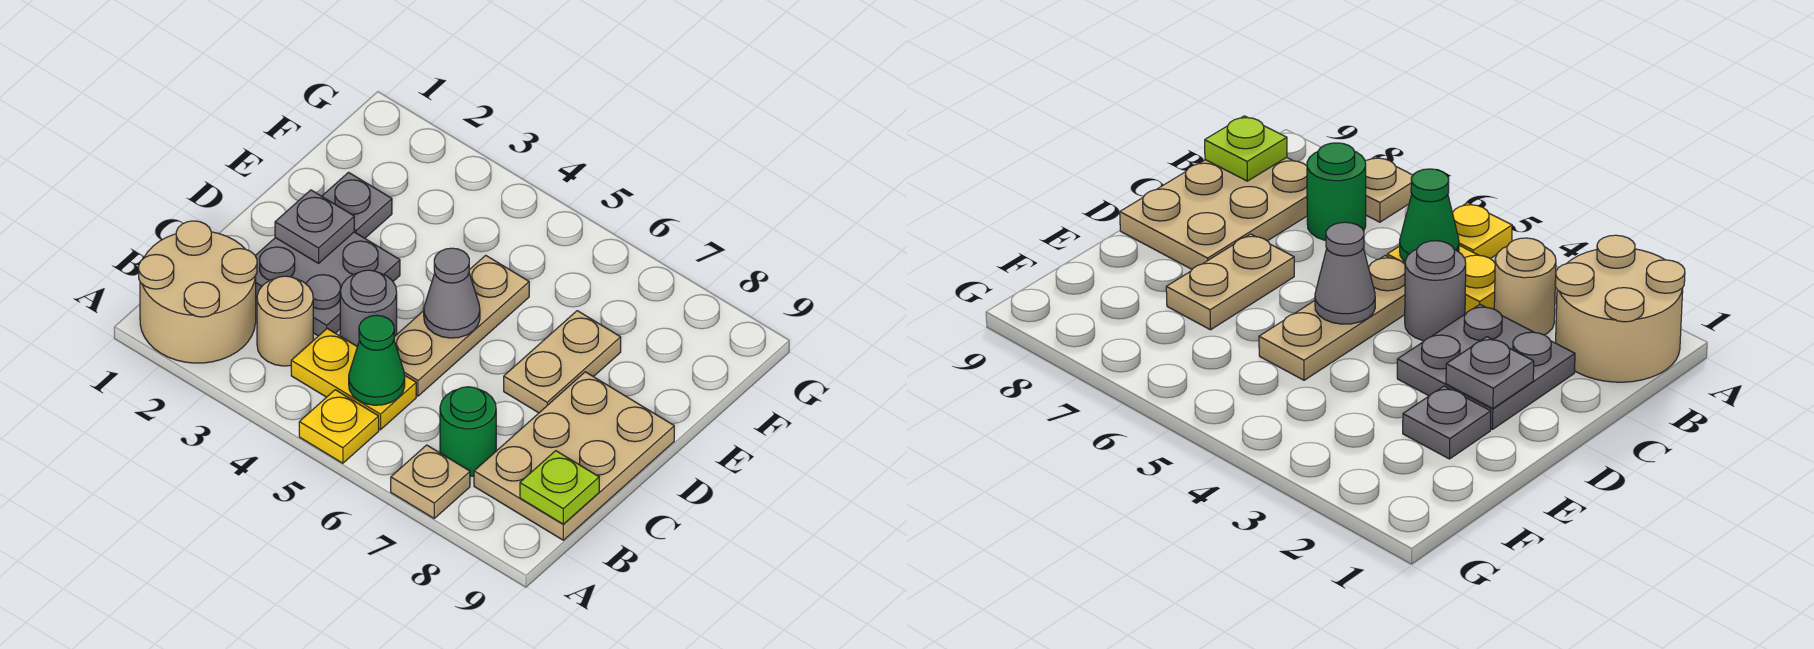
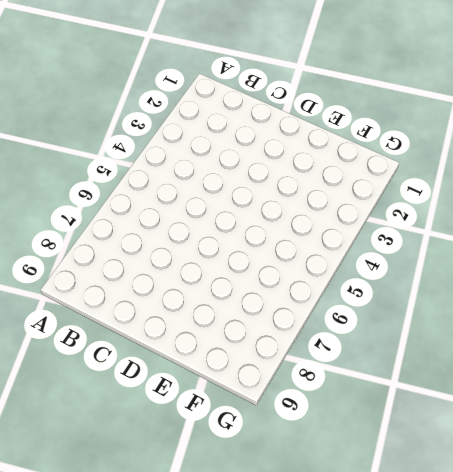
none -> tan round brick A1:B2 level 1
none -> yellow plate A5 level 1
none -> tan plate A7 level 1

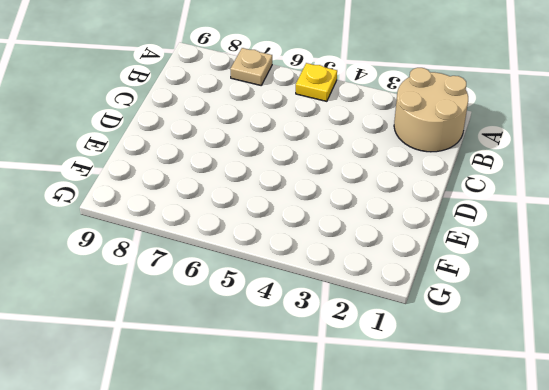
none -> tan round brick B3 level 1
none -> yellow plate B4:B5 level 1
none -> green round brick B7 level 1

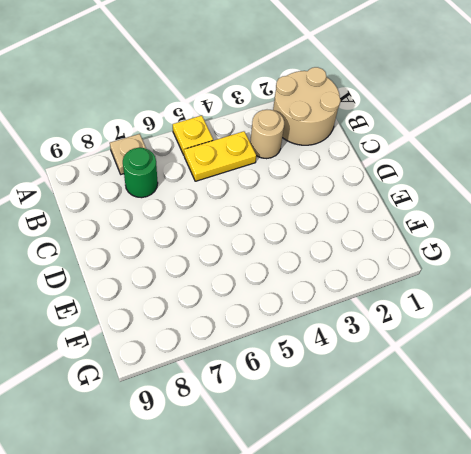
none -> tan plate B8:D9 level 1
none -> grey plate C2:D3 level 1
none -> grey round brick C4 level 1

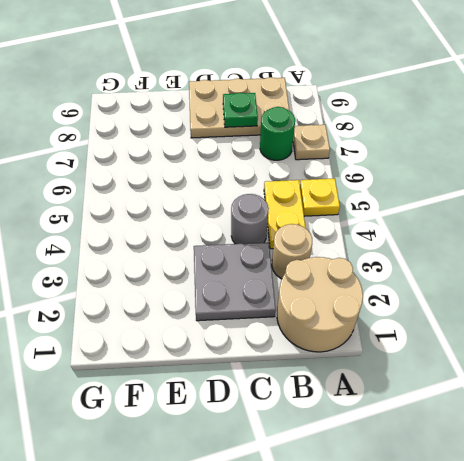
green plate C8 level 2 -> none
none -> tan plate C5:E5 level 1
none -> tan plate D7:E7 level 1
none -> grey plate E2 level 1

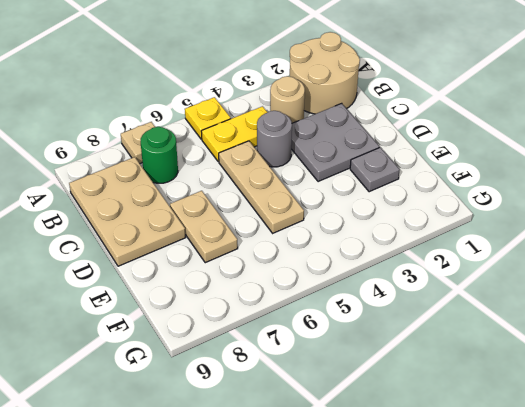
none -> green cone B5 level 2
none -> lime plate B9 level 2
none -> grey plate D2 level 2

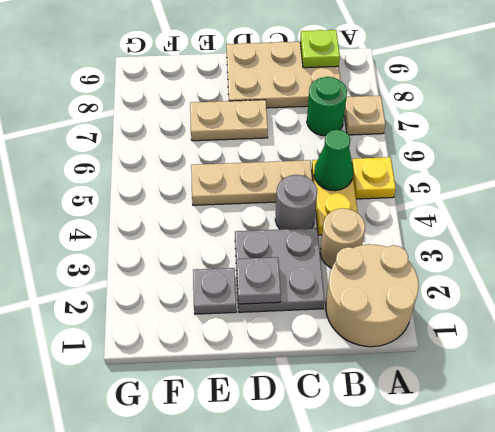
none -> grey cone D5 level 2

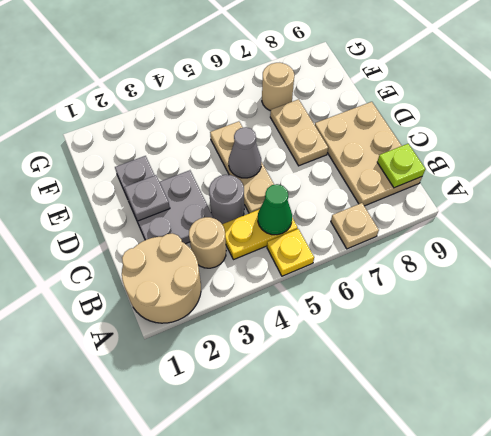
tan round brick F7 level 1 -> none
none -> green round brick B7 level 1

